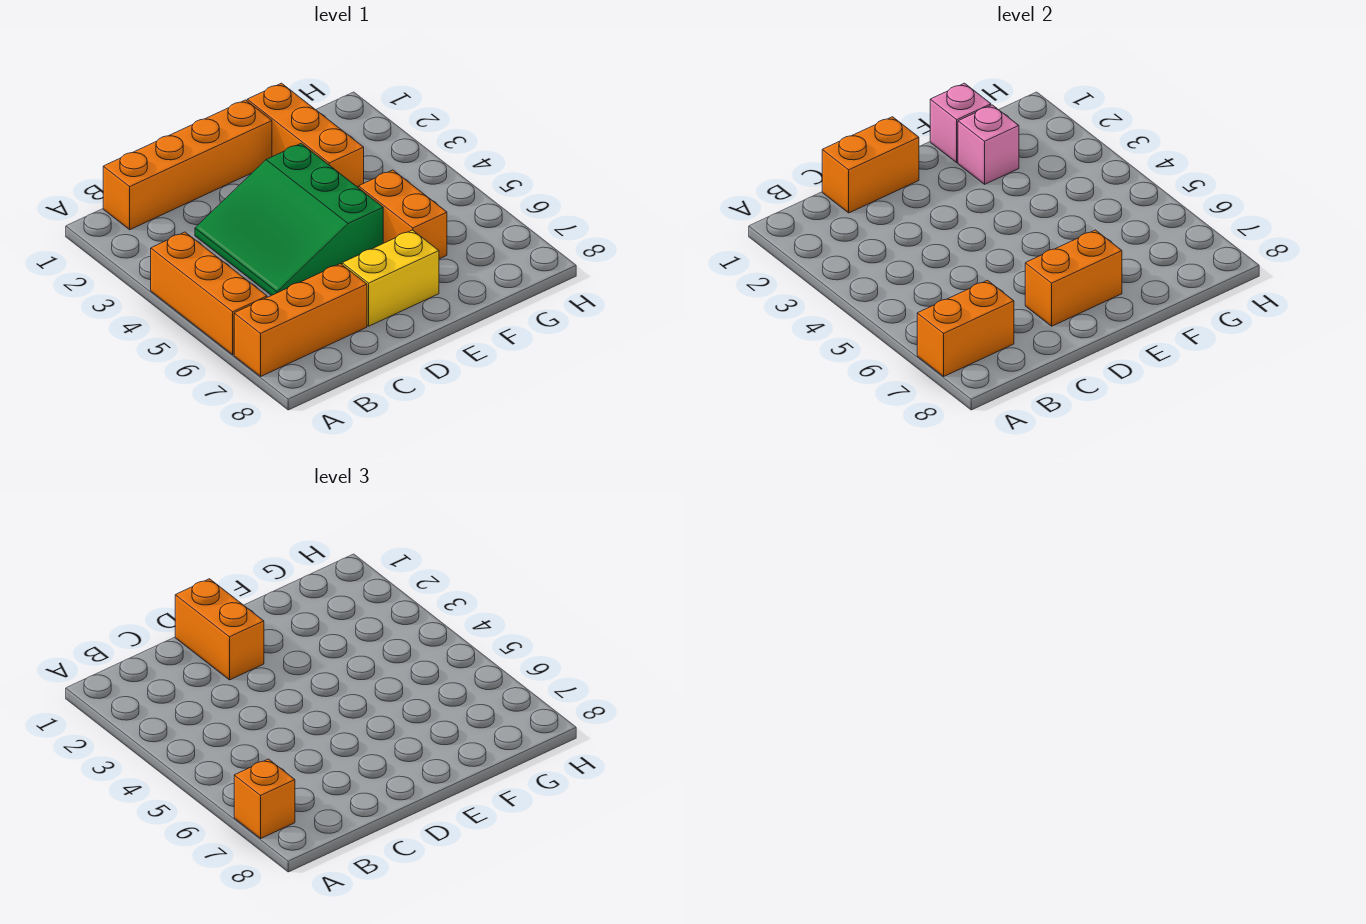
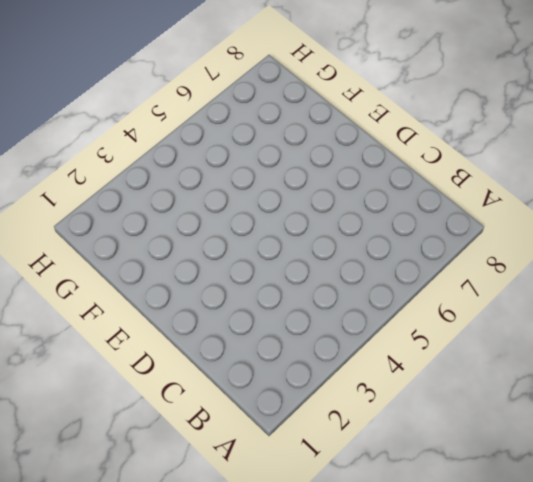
none -> orange brick A4:A6 level 1
none -> orange brick A7:C7 level 1
none -> orange brick B1:E1 level 1

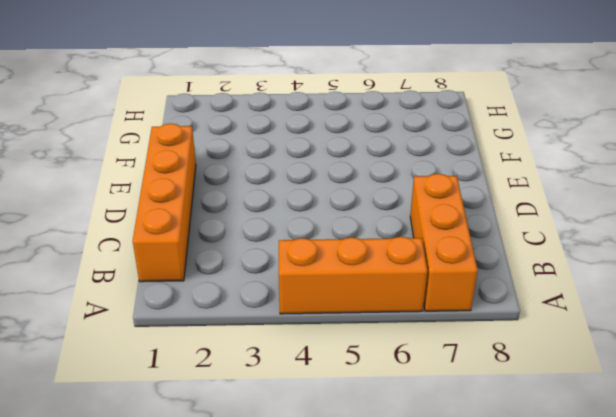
none -> green slope C3:E5 level 1 top E
none -> yellow brick D7:E7 level 1
none -> orange brick F1:F3 level 1

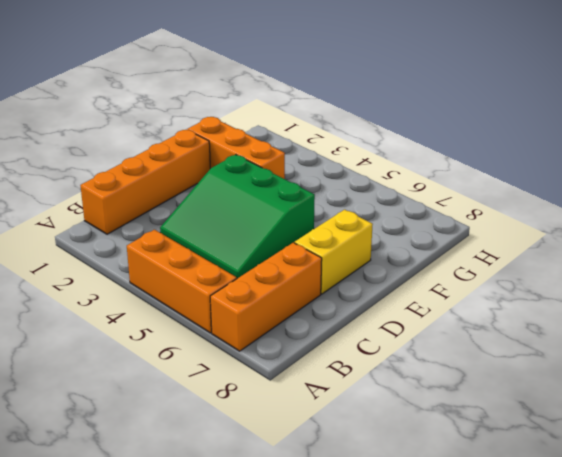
none -> orange brick F5:F6 level 1
none -> orange brick A7:B7 level 2
none -> orange brick C1:D1 level 2

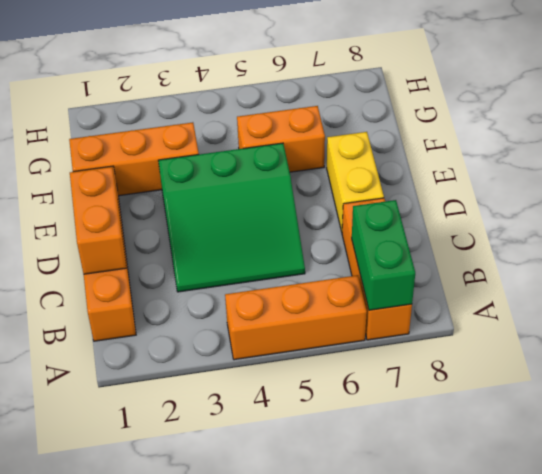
green brick A7:B7 level 2 -> orange brick A7:B7 level 2
none -> orange brick D7:E7 level 2
none -> pink brick F1 level 2
none -> pink brick F2 level 2

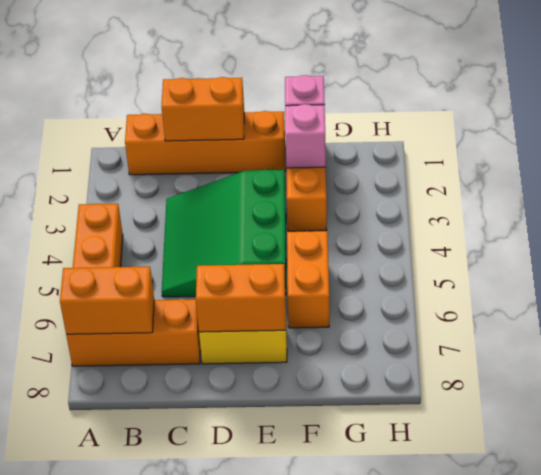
none -> orange brick A7 level 3
none -> orange brick D1:D2 level 3

